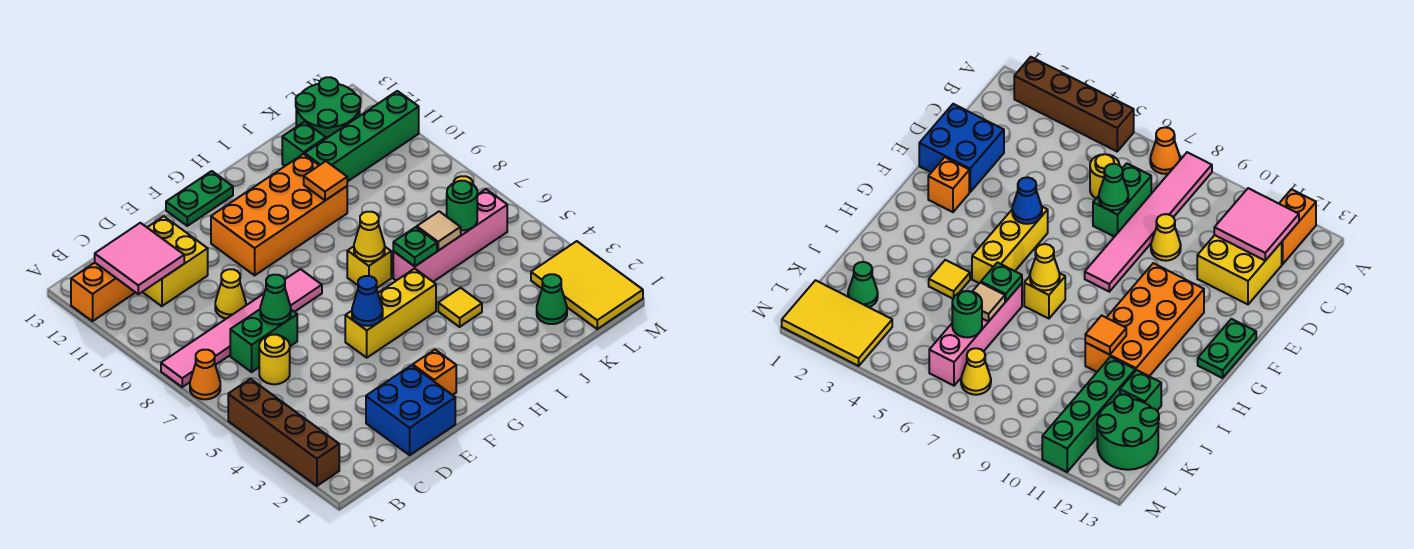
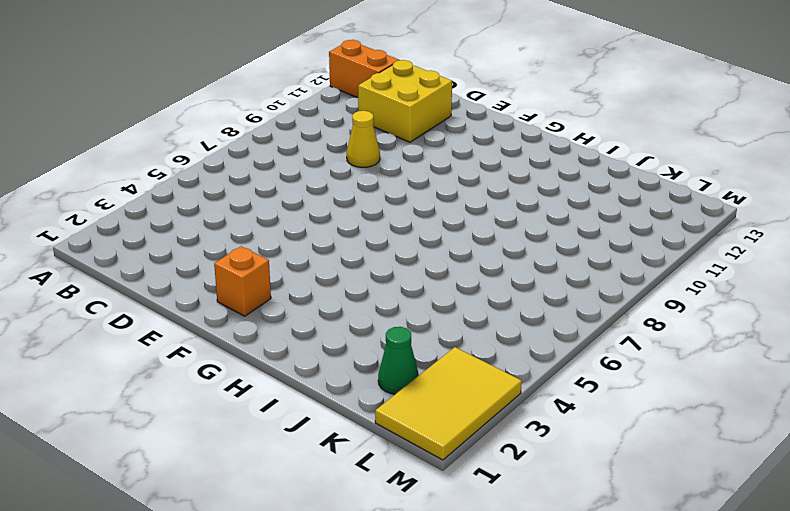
none -> brown brick A2:A5 level 1
none -> orange cone A7 level 1
none -> pink tile A8:F8 level 1
none -> yellow round brick C6 level 1

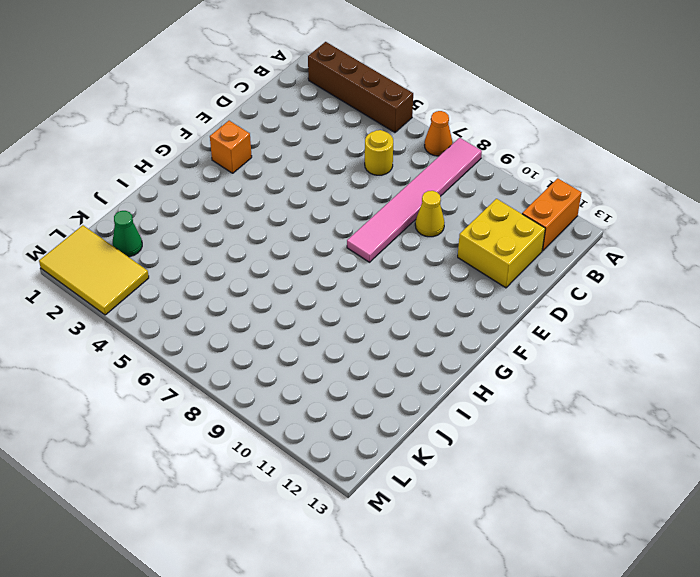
none -> green brick C7:D7 level 1
none -> blue brick D1:E2 level 1
none -> yellow brick F5:H5 level 1
none -> orange brick F10:I11 level 1

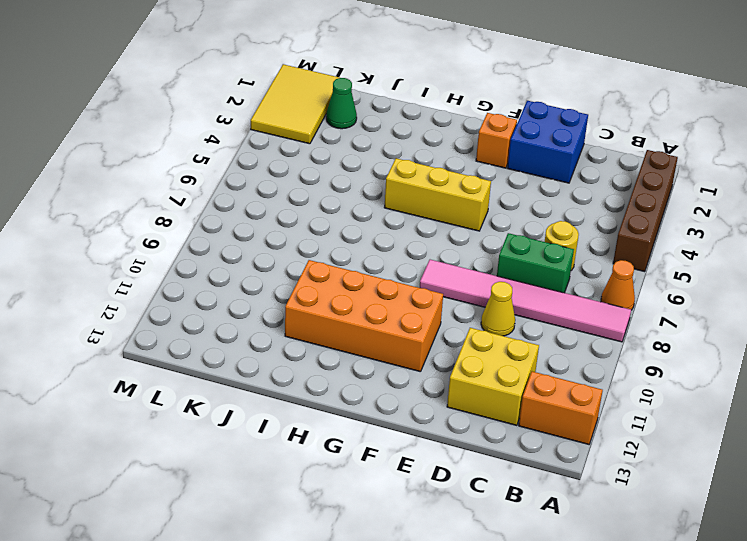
none -> green plate F13:G13 level 1
none -> yellow brick H7 level 1
none -> yellow tile I4 level 1
none -> pink brick I6:L6 level 1

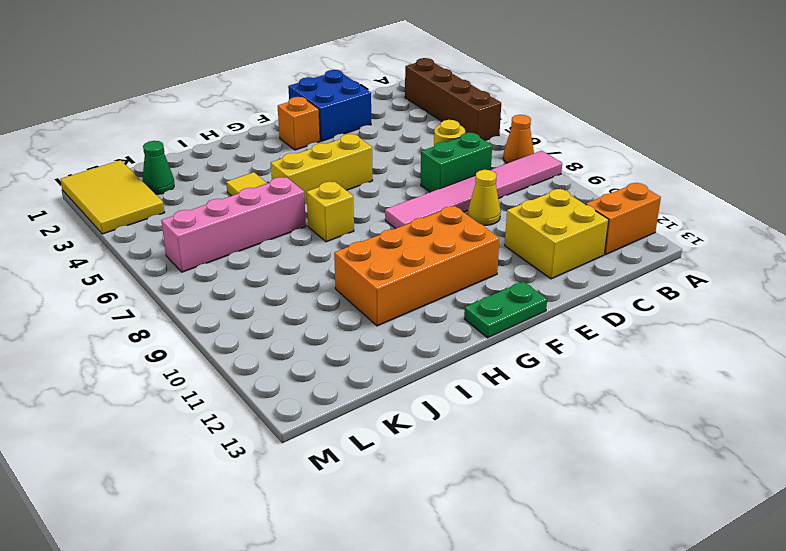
none -> green brick J11:M11 level 1
none -> green brick J12 level 1
none -> green round brick K12:L13 level 1
none -> yellow cone L7 level 1

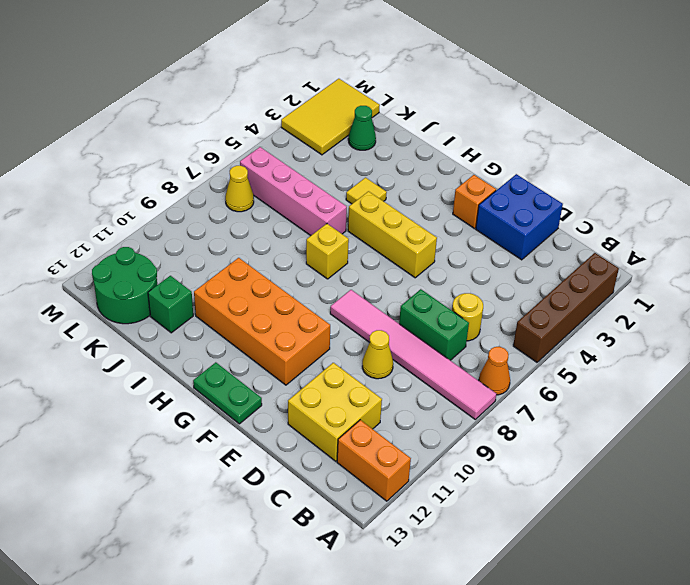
none -> green brick J11:M11 level 1
none -> pink tile B11:C12 level 2
none -> green cone D7 level 2
none -> blue cone F5 level 2

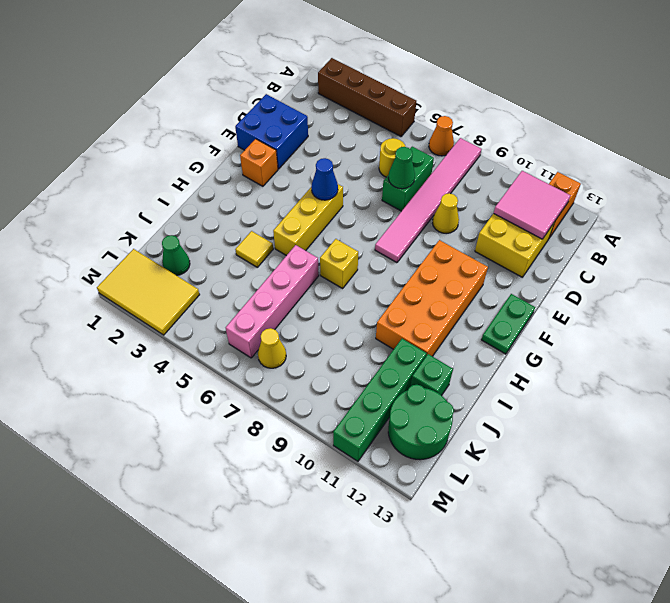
none -> yellow cone H7 level 2
none -> green plate I6 level 2
none -> orange tile I10 level 2
none -> tan tile J6 level 2

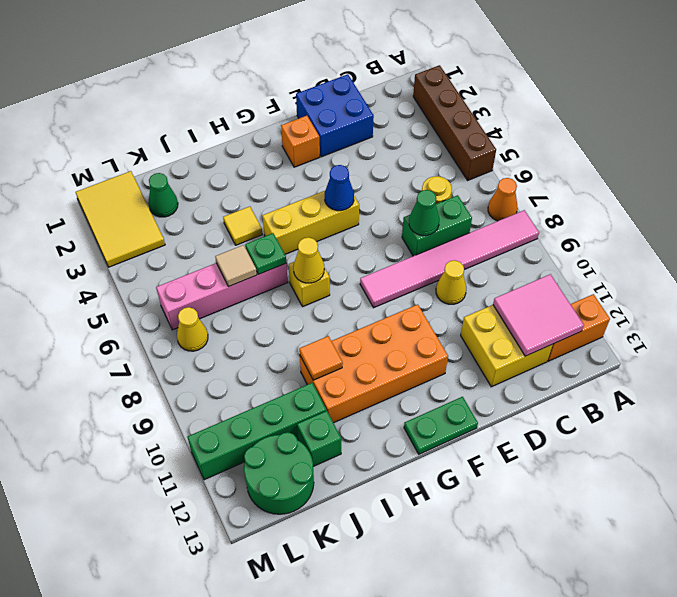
none -> green round brick K6 level 2

